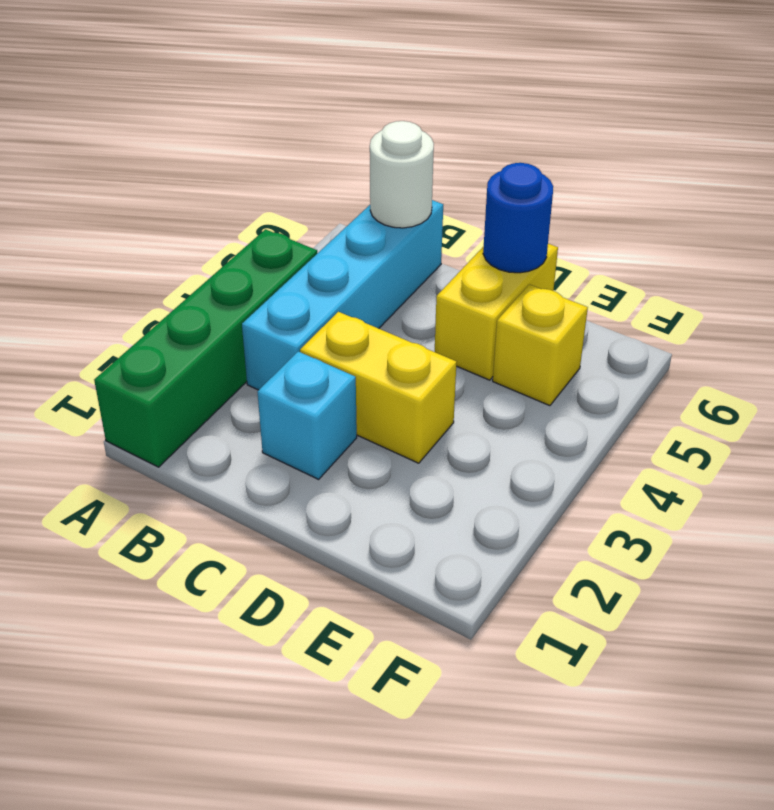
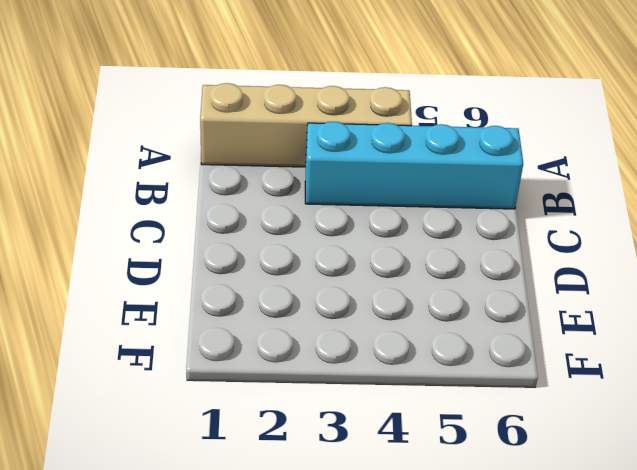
tan brick A1:A4 level 1 -> green brick A1:A4 level 1
none -> cyan brick C2 level 1
none -> yellow brick C3:D3 level 1

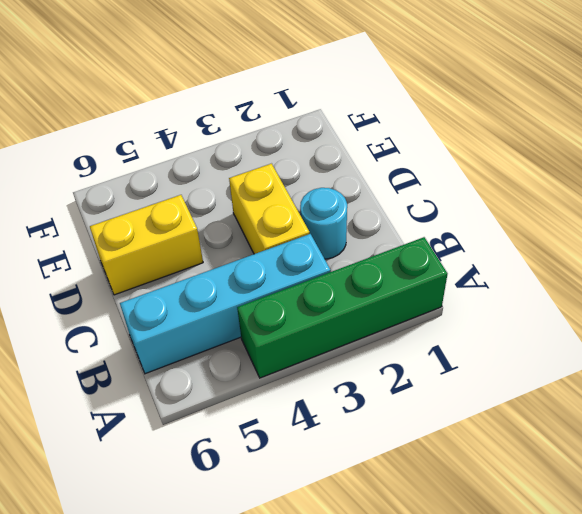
cyan round brick C2 level 1 -> cyan brick C2 level 1
none -> yellow brick E5 level 1
none -> white round brick B6 level 2

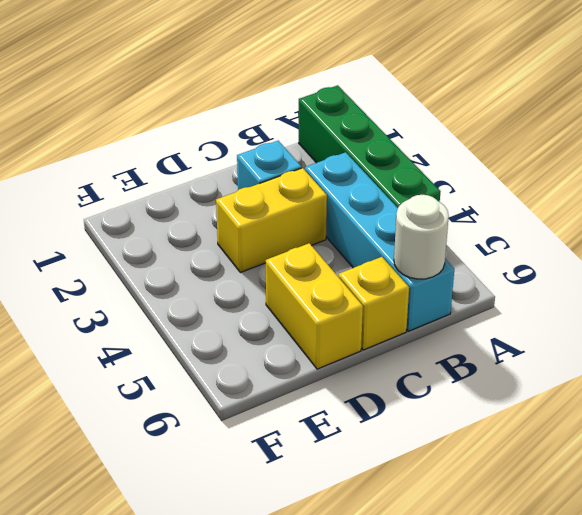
yellow brick C6 level 1 -> yellow brick E5 level 1
none -> blue round brick D6 level 2

